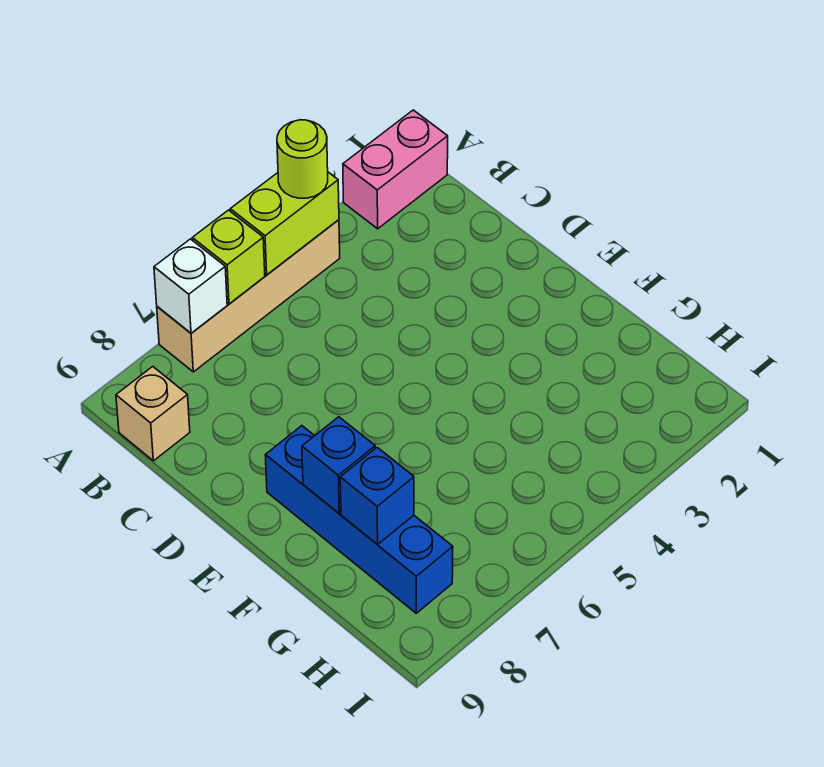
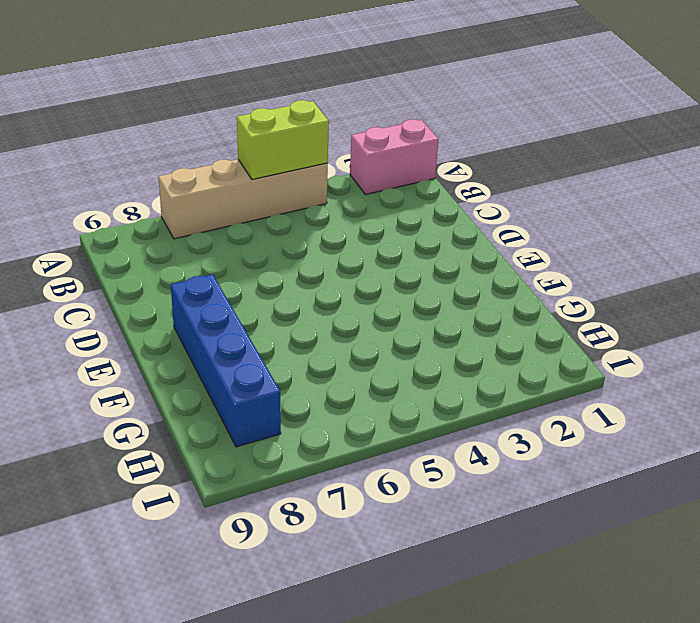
none -> tan brick B9 level 1
none -> lime brick A6 level 2

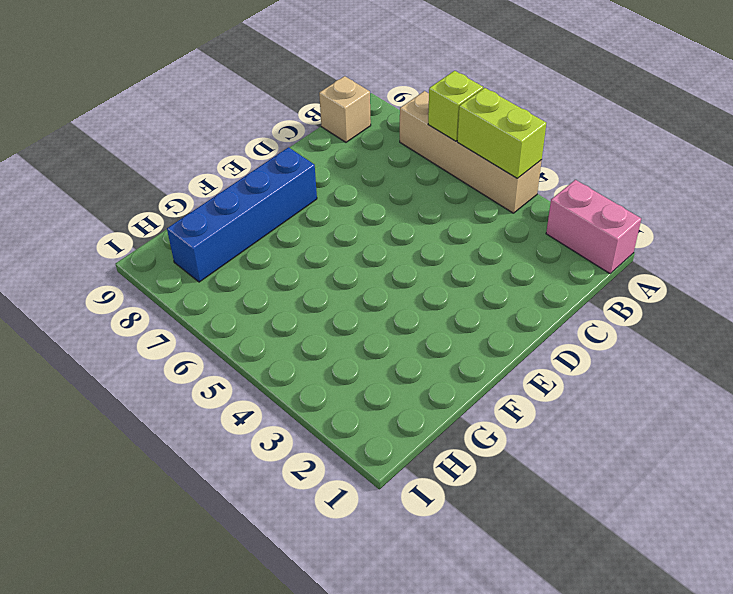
none -> white brick A7 level 2
none -> blue brick F8 level 2

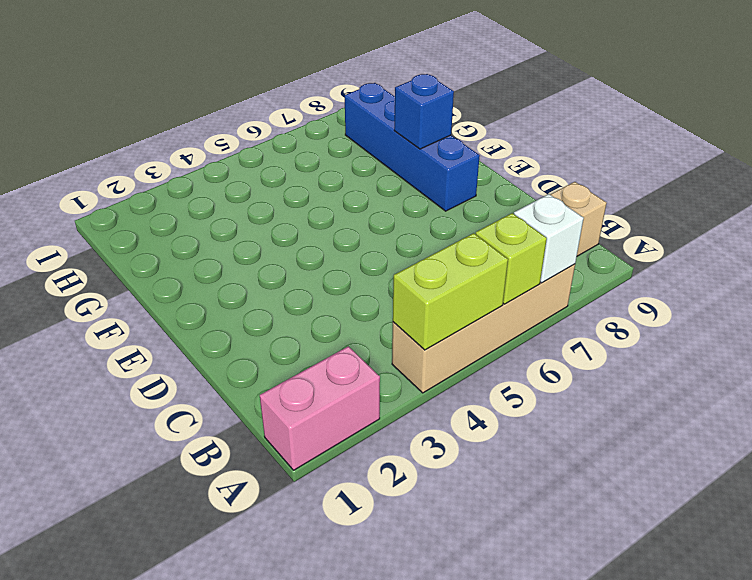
none -> blue brick G8 level 2
none -> lime round brick A4 level 3

